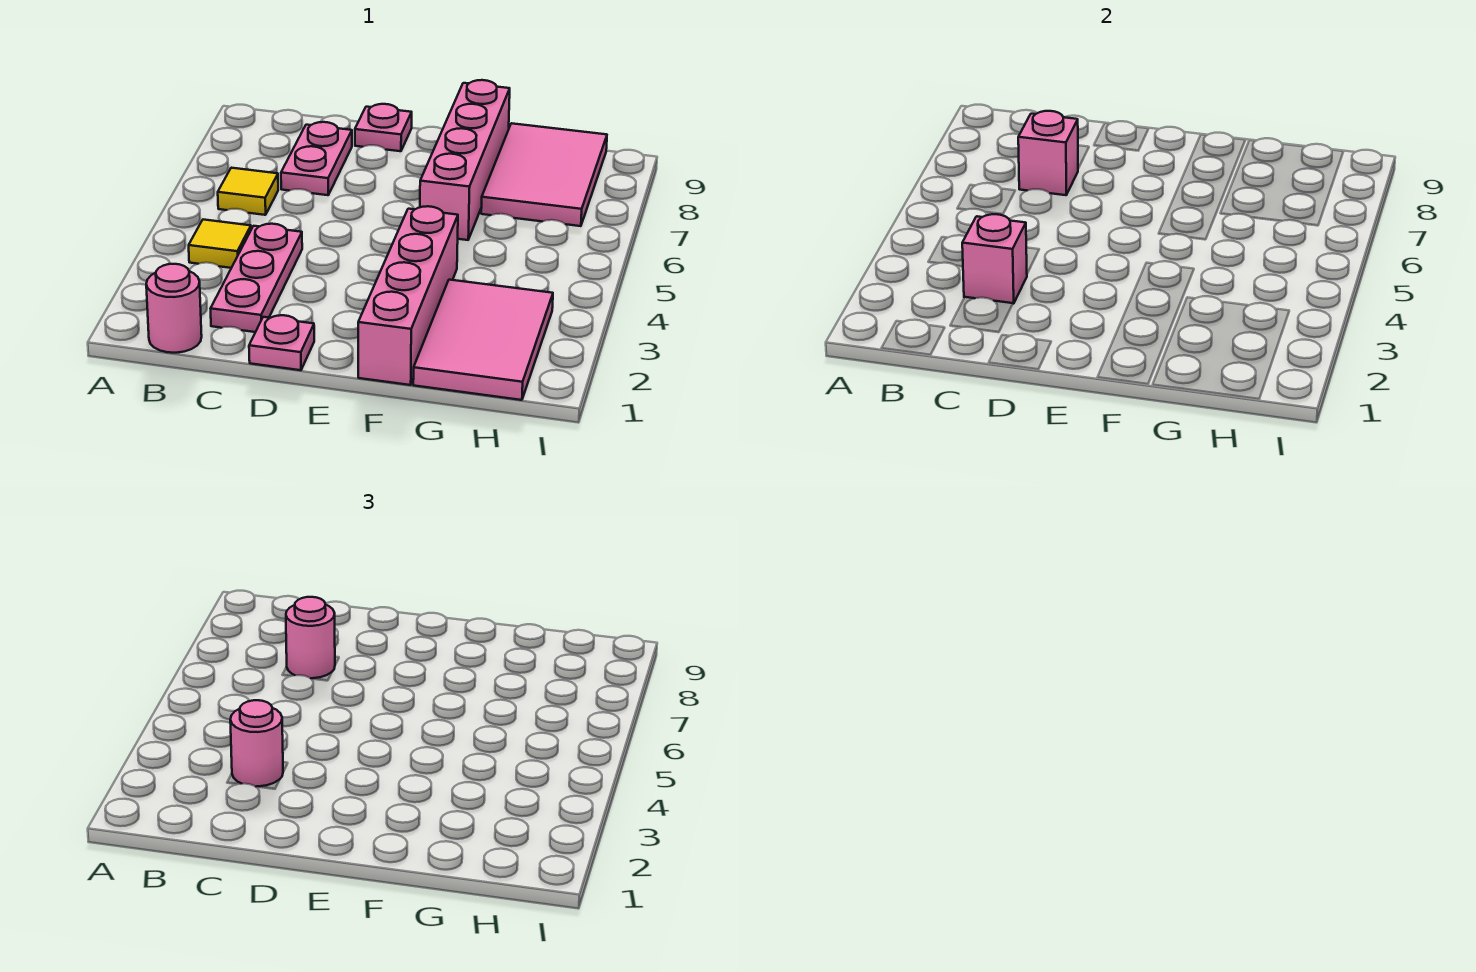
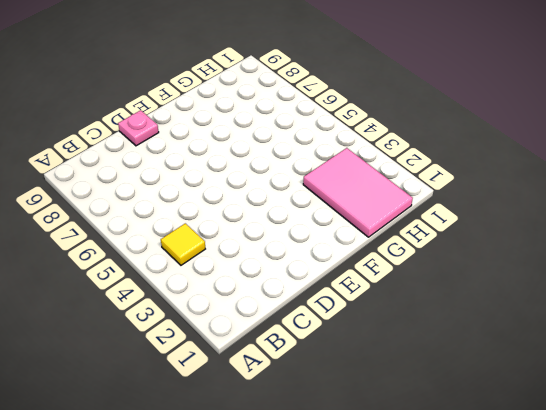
none -> pink round brick B1 level 1
none -> yellow tile B6 level 1
none -> pink plate C2:C4 level 1

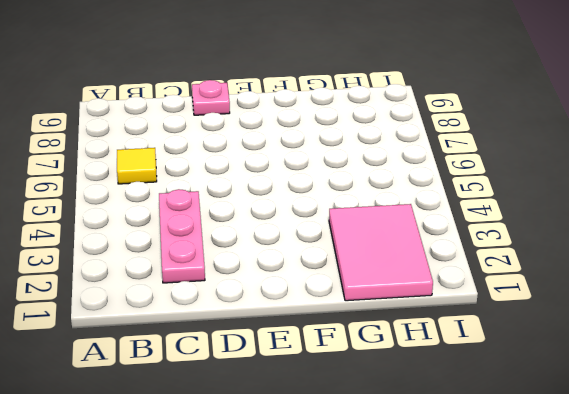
none -> pink round brick B1 level 1
none -> yellow tile B4 level 1
none -> pink plate C7:C8 level 1

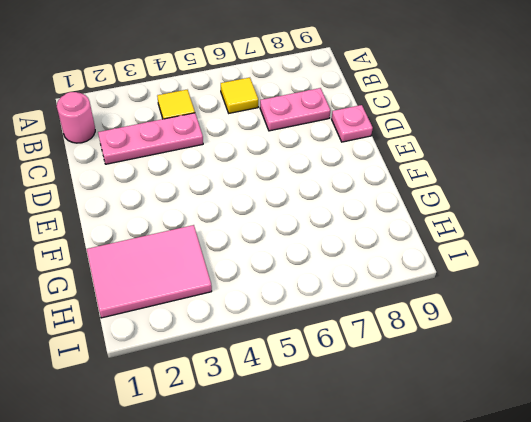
none -> pink plate D1 level 1
none -> pink brick F1:F4 level 1
none -> pink brick F6:F9 level 1

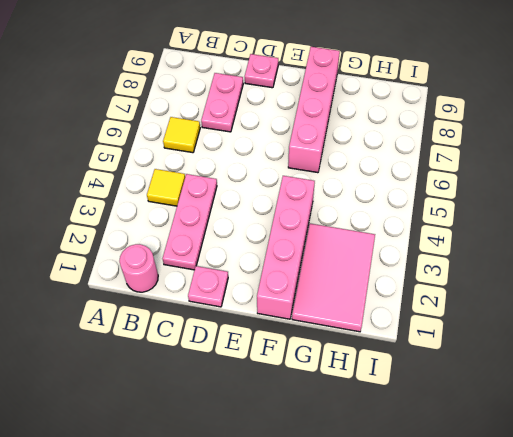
none -> pink tile G7:H9 level 1
none -> pink brick C3 level 2
none -> pink brick C7 level 2

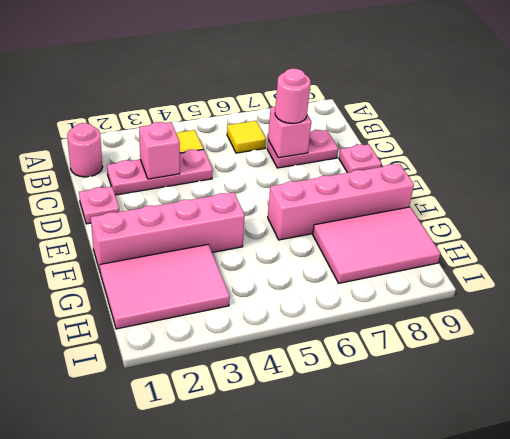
none -> pink round brick C3 level 3

